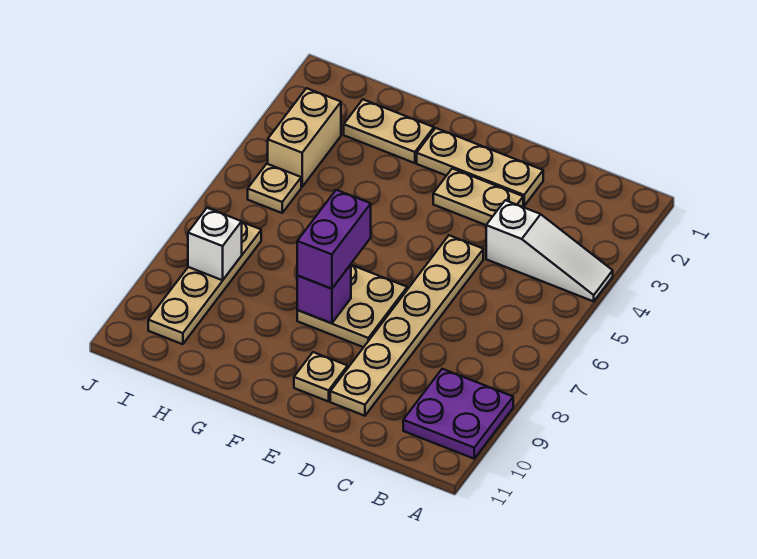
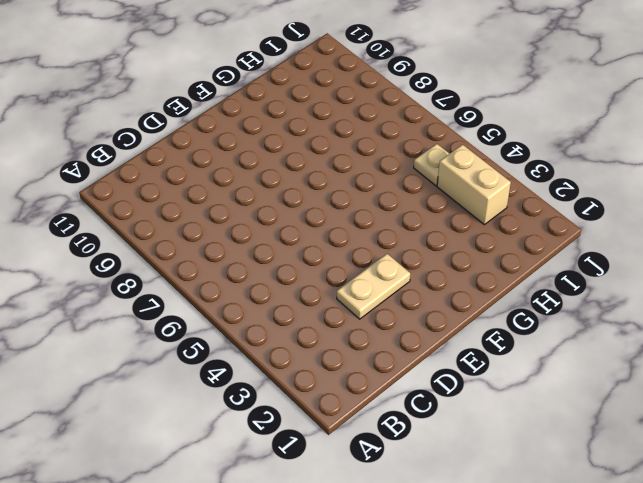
none -> white slope A4:C4 level 1 top C
none -> purple plate A9:B10 level 1
none -> tan plate D2:F2 level 1

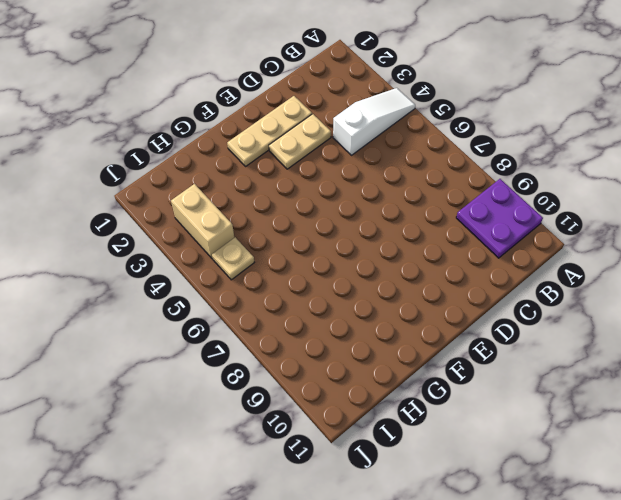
none -> tan plate D5:D10 level 1
none -> tan plate E7:F8 level 1
none -> tan plate E10 level 1

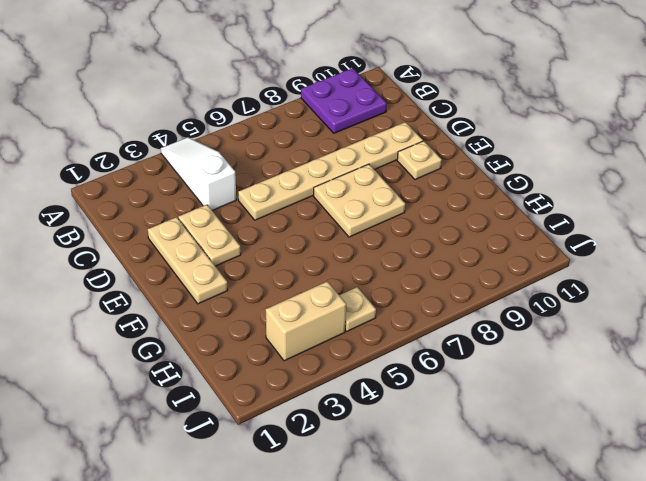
none -> tan plate G2:H2 level 1
none -> tan plate I7:I10 level 1
none -> purple brick F8 level 2

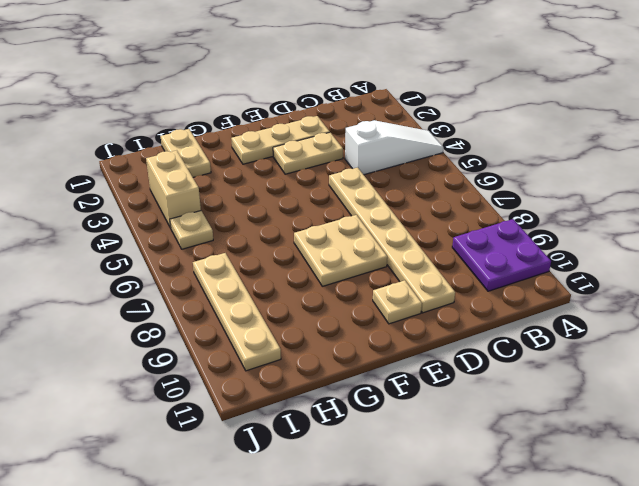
tan plate H1:H2 level 1 -> tan plate G2:H2 level 1
none -> purple brick F8 level 2
none -> white brick I8 level 2
none -> purple brick F7:F8 level 3

